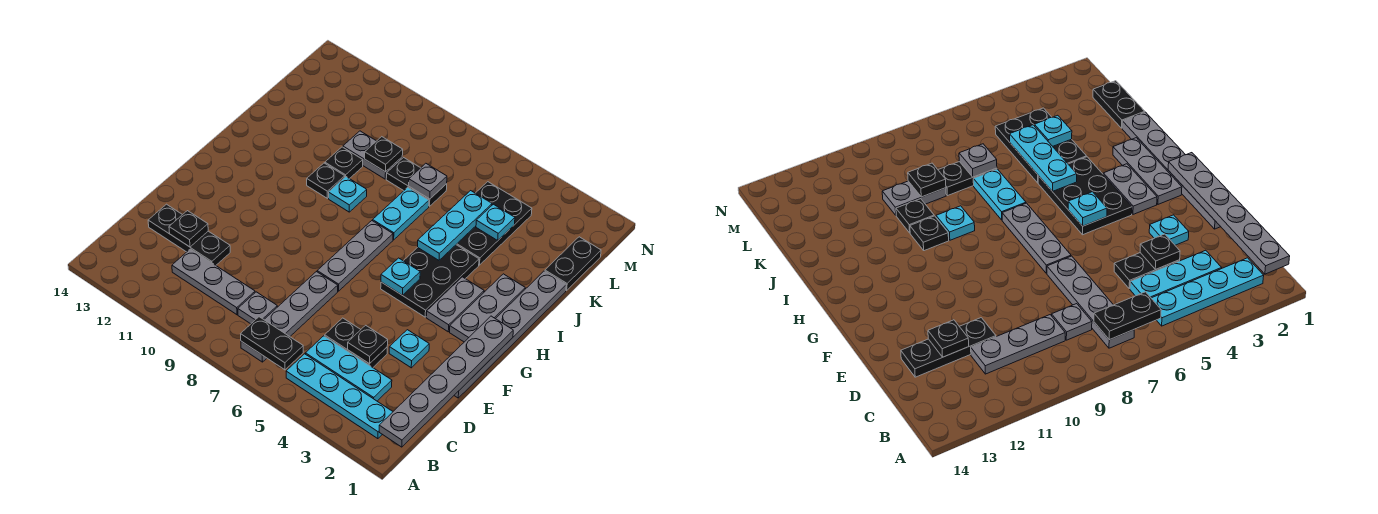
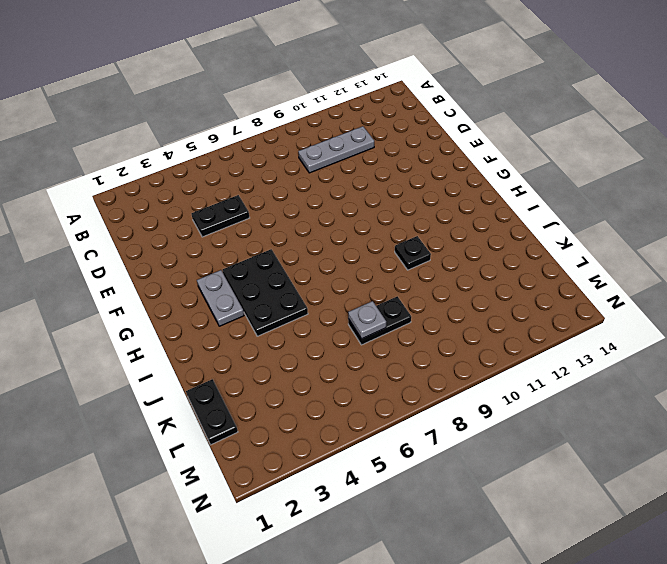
none -> cyan plate B2:B5 level 1
none -> grey plate B7:E7 level 1
none -> cyan plate C3:C5 level 1
none -> grey plate C8 level 1

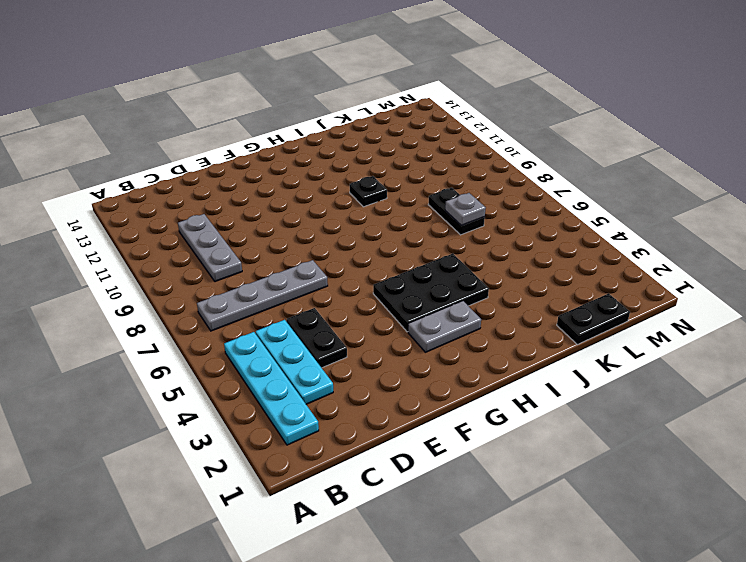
none -> grey plate C8 level 1
none -> black plate D11:D13 level 1
none -> grey plate E1:J1 level 1
none -> cyan plate E3 level 1

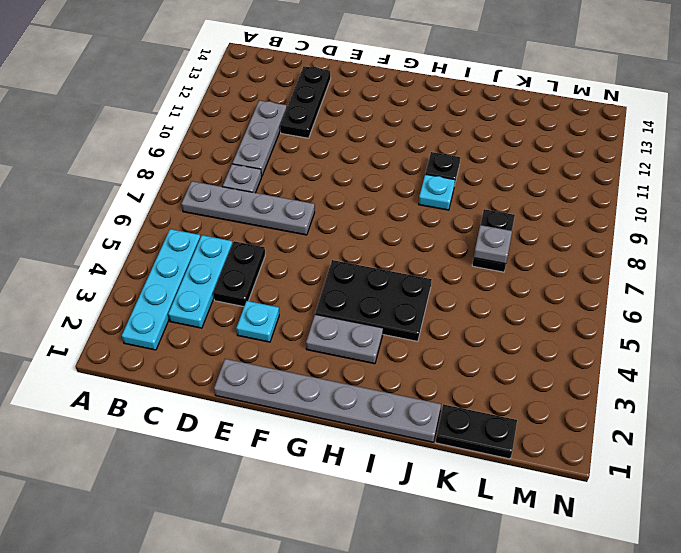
none -> grey plate F7:H7 level 1
none -> grey plate G2:I2 level 1
none -> cyan plate I7:J7 level 1
none -> black plate J4:L5 level 1

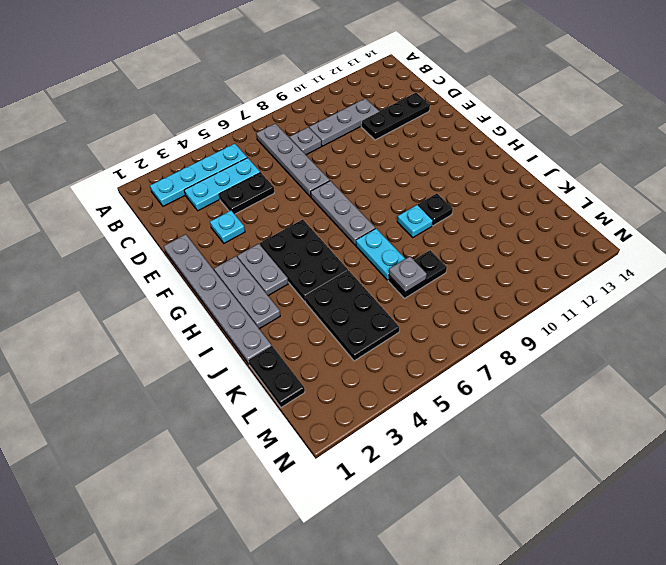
none -> black plate J10 level 1
none -> grey plate K9:K10 level 1
none -> grey plate B1:G1 level 2
none -> black plate B6:B7 level 2

